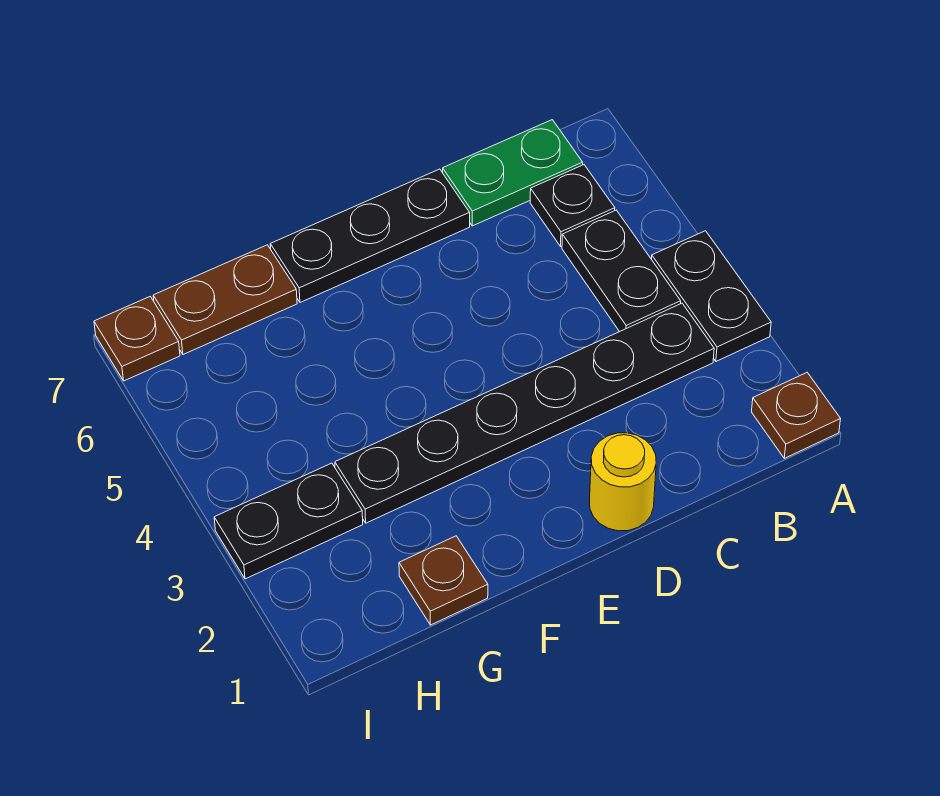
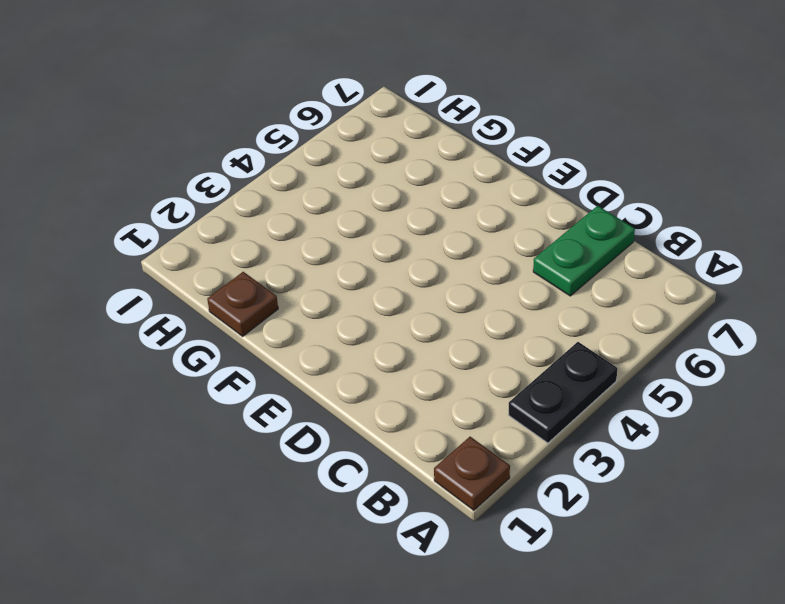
green plate C6:C7 level 1 -> green plate B7:C7 level 1
none -> black plate B3:G3 level 1
none -> black plate B4:B5 level 1
none -> black plate B6 level 1

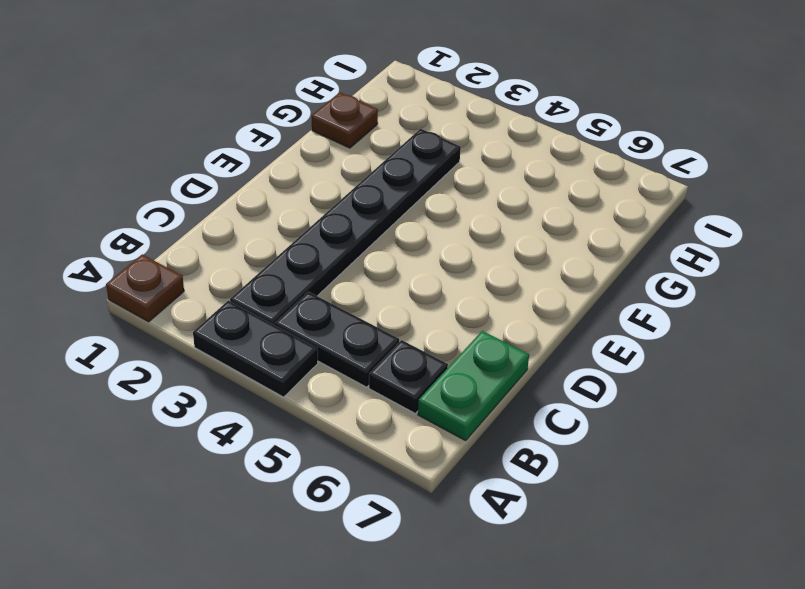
none -> yellow round brick D1 level 1
none -> black plate D7:F7 level 1
none -> brown plate G7:H7 level 1

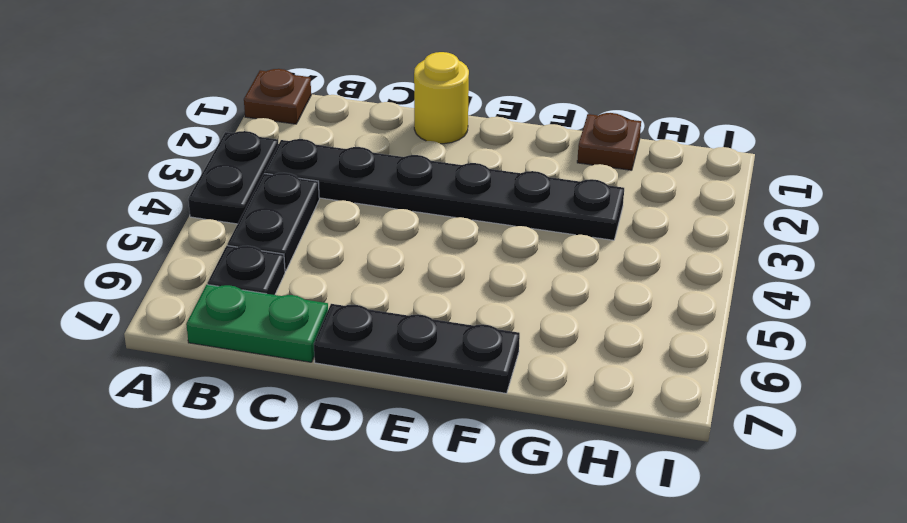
none -> brown plate G7:H7 level 1
none -> black plate H3:I3 level 1
none -> brown plate I7 level 1

